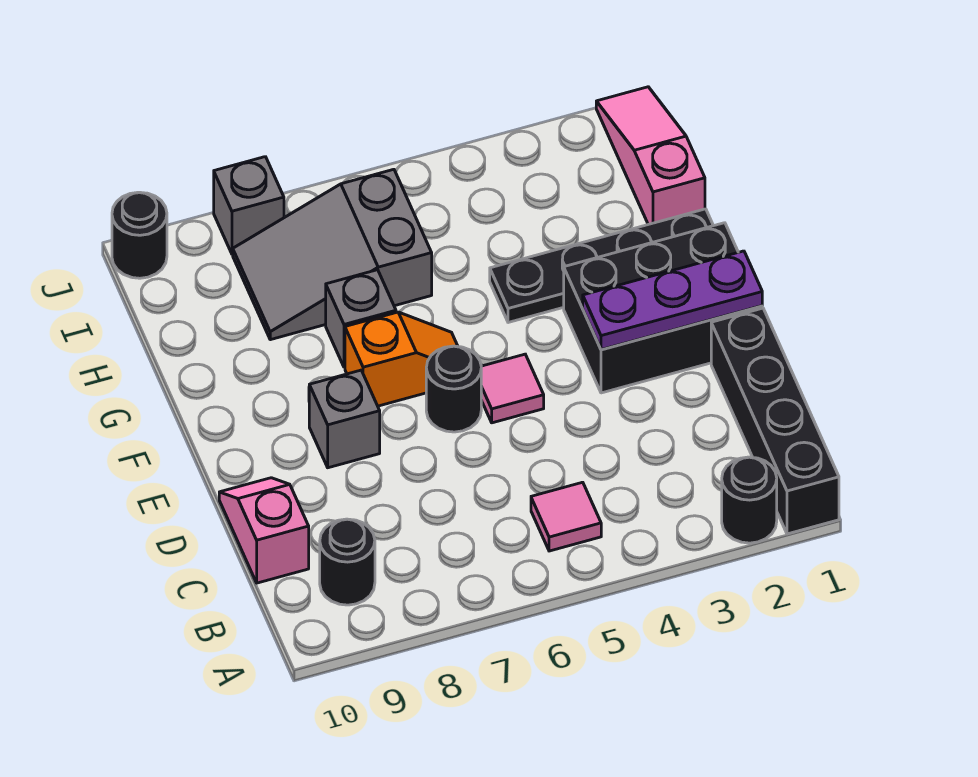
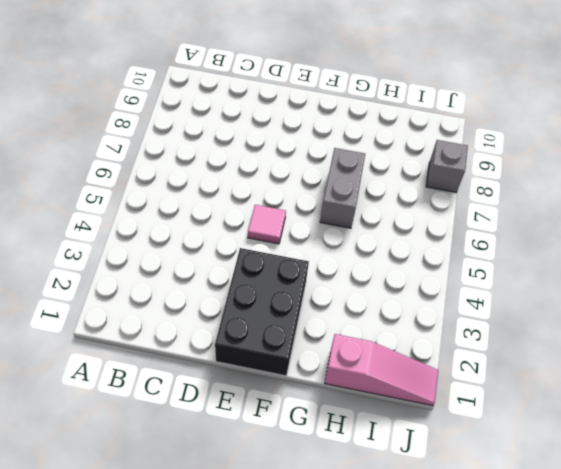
grey brick G6:G7 level 1 -> grey brick G7 level 1
none -> black brick A1:D1 level 1
none -> black round brick A2 level 1
none -> pink tile B5 level 1

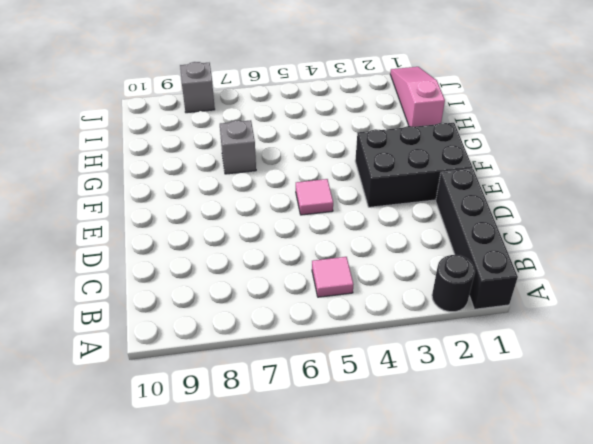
none -> black round brick B9 level 1
none -> pink slope C10:D10 level 1 top C
none -> black round brick E6 level 1

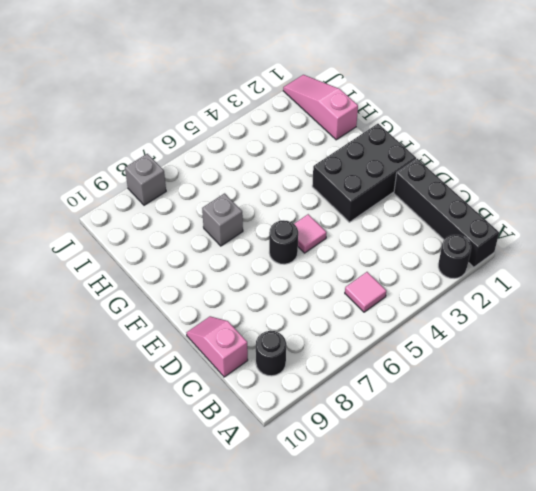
none -> grey brick E8 level 1
none -> orange slope F6:F7 level 1 top 7
none -> black plate G1:G4 level 1

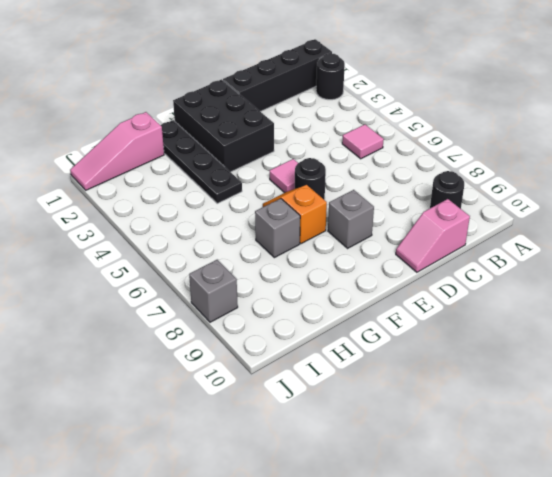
none -> grey slope H6:I8 level 1 top 6
none -> black round brick J10 level 1
none -> purple plate E1:E3 level 2

